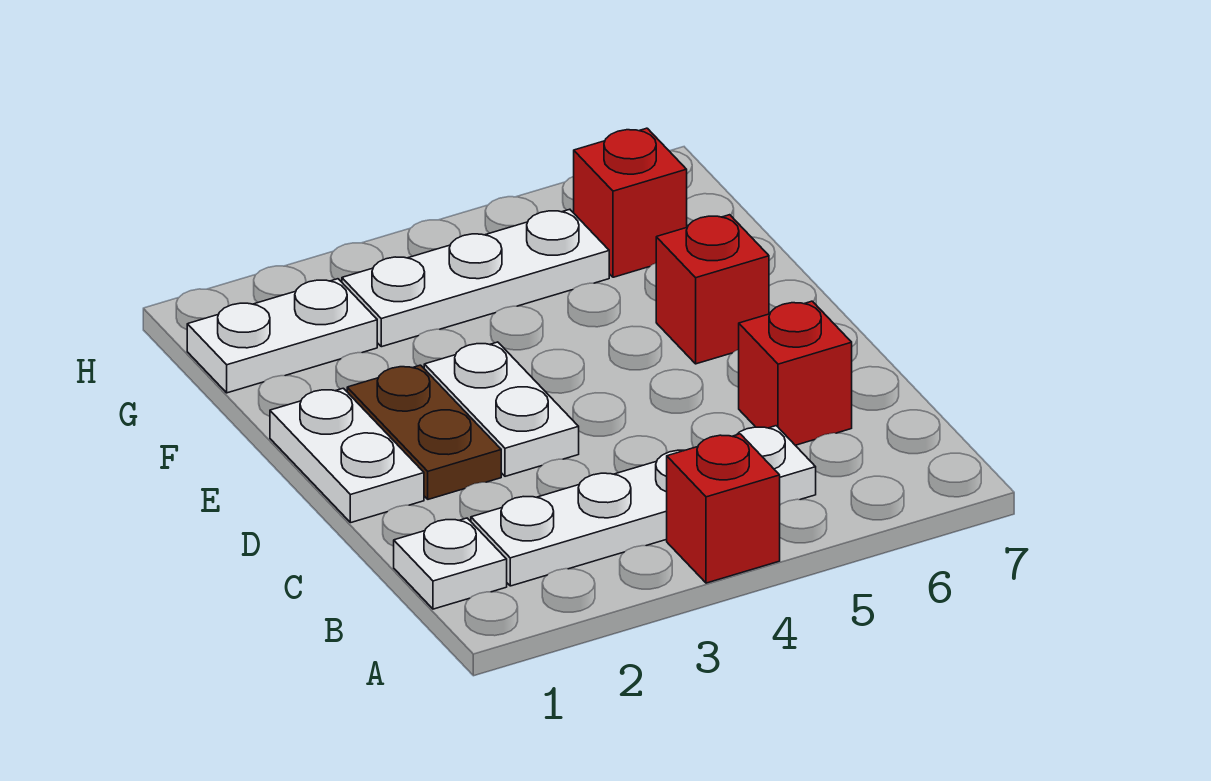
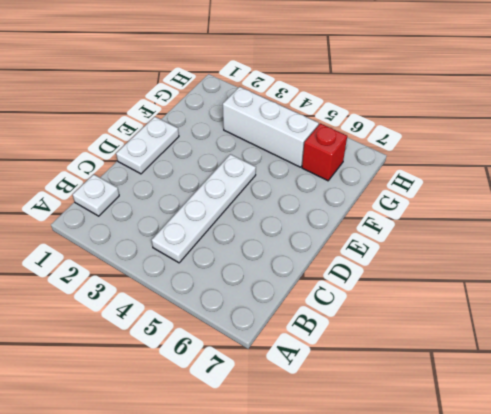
white plate B4:E4 level 1 -> white plate B2:B5 level 1
white brick G3:G5 level 1 -> white plate G3:G5 level 1
none -> red brick A4 level 1
none -> red brick C6 level 1

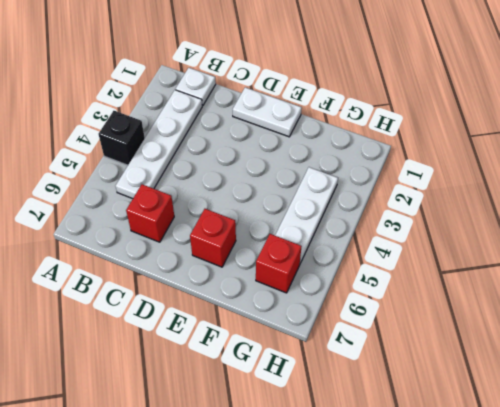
black brick A4 level 1 -> red brick A4 level 1
none -> brown plate D2:E2 level 1
none -> white plate D3:E3 level 1

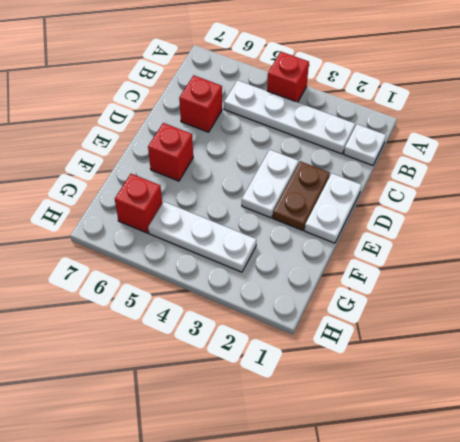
none -> white plate G1:G2 level 1

